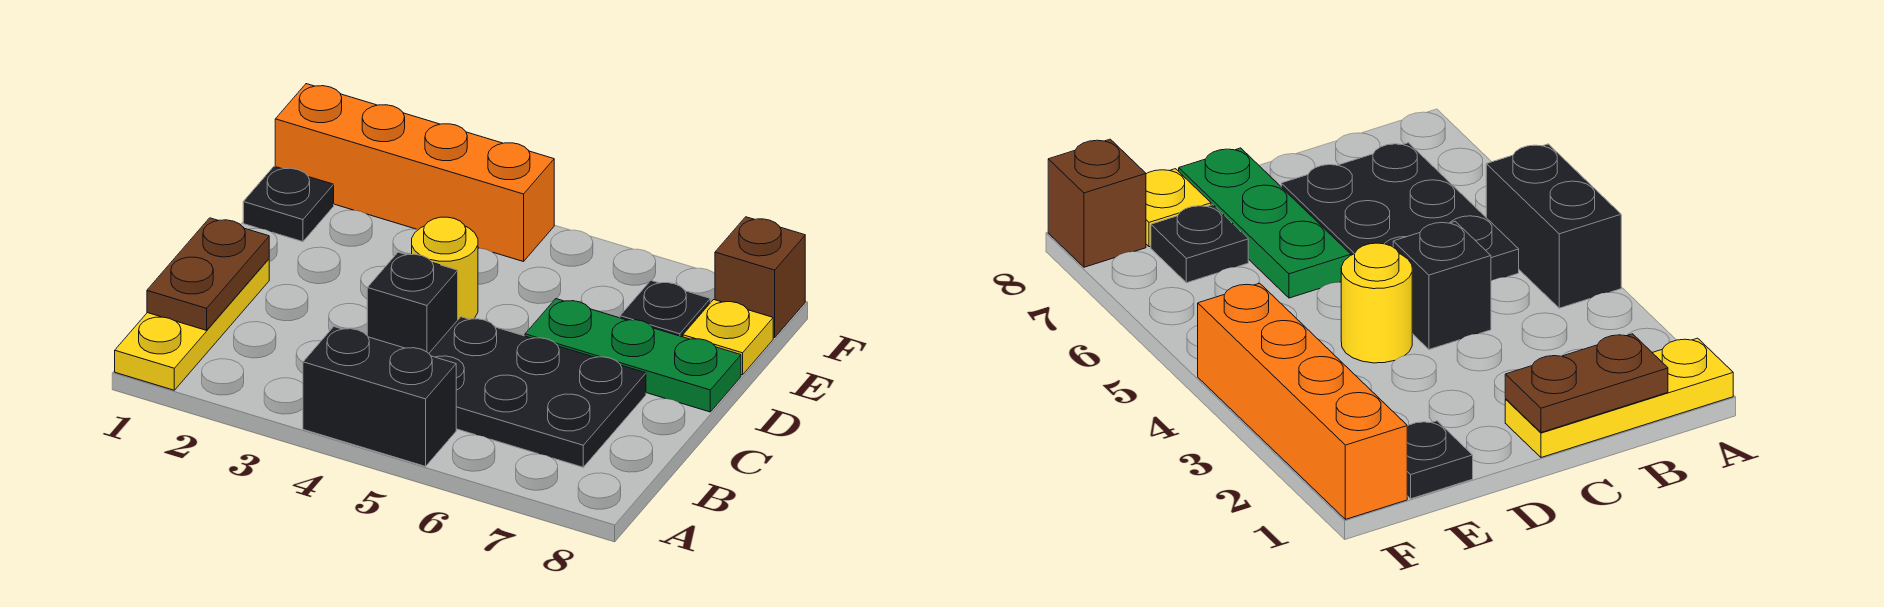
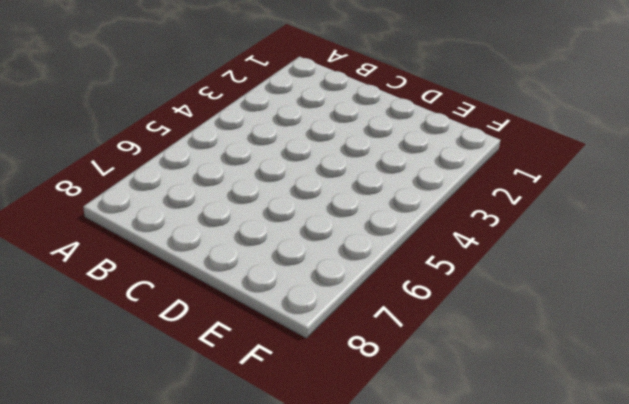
none -> yellow plate A1:C1 level 1
none -> black brick A4:A5 level 1
none -> black plate B5:C7 level 1

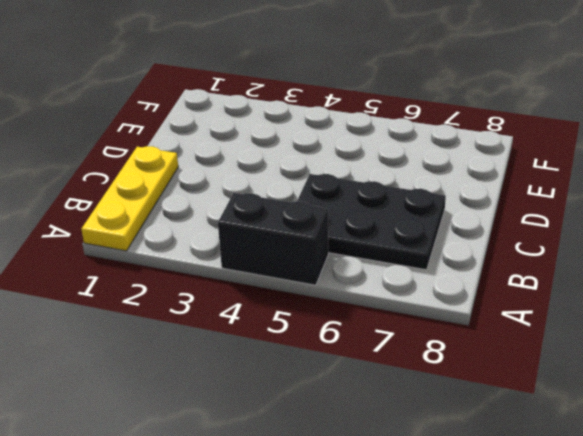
none -> black brick C4 level 1
none -> yellow round brick D4 level 1
none -> green plate D6:D8 level 1

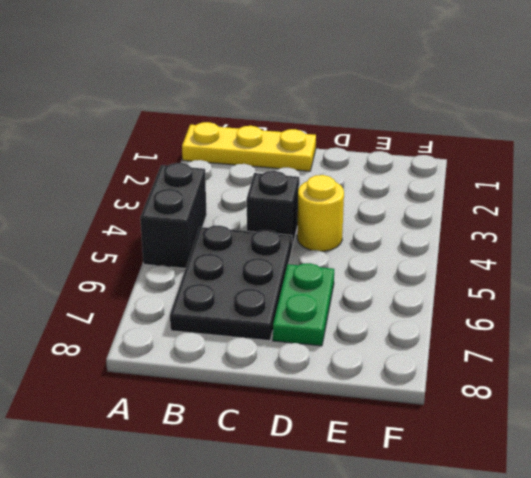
green plate D6:D7 level 1 -> green plate D6:D8 level 1
none -> black plate E1 level 1
none -> black plate E7 level 1
none -> yellow plate E8 level 1

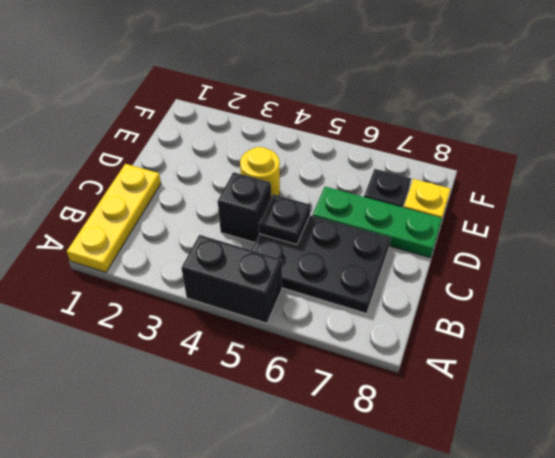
black plate C5 level 2 -> black plate E1 level 1
none -> orange brick F1:F4 level 1
none -> brown brick F8 level 1
none -> brown plate B1:C1 level 2

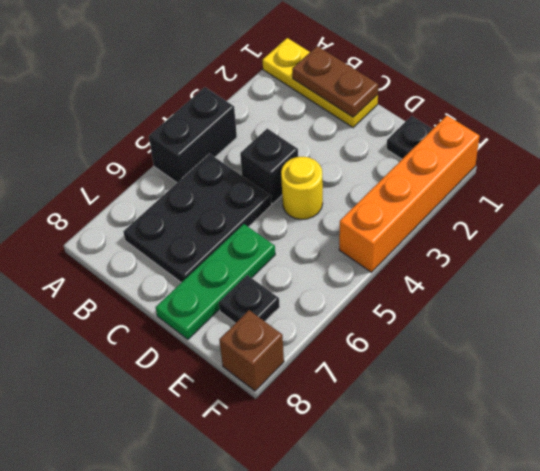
none -> yellow plate E8 level 1

